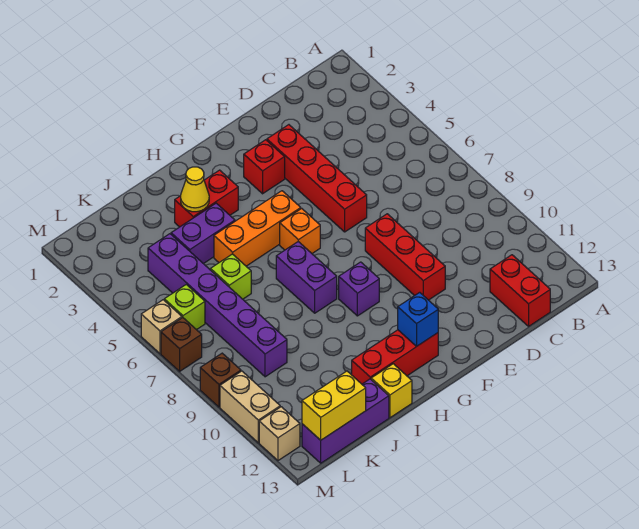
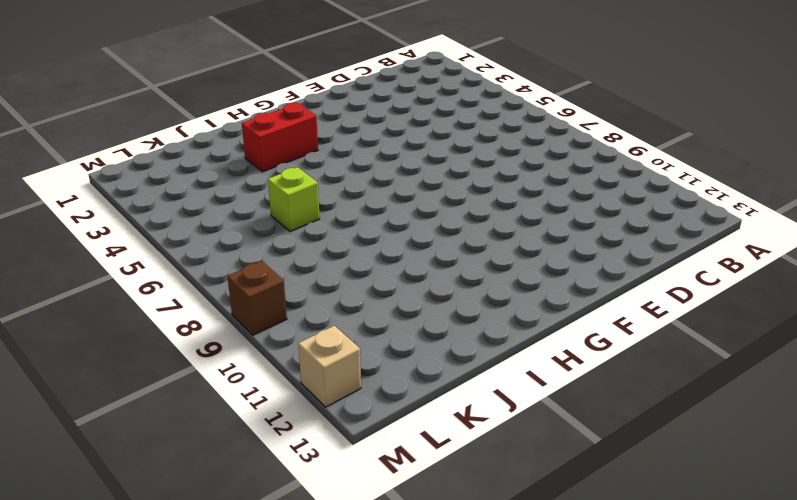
none -> red brick C12:C13 level 1
none -> red brick E3:E6 level 1
none -> red brick E8:E10 level 1

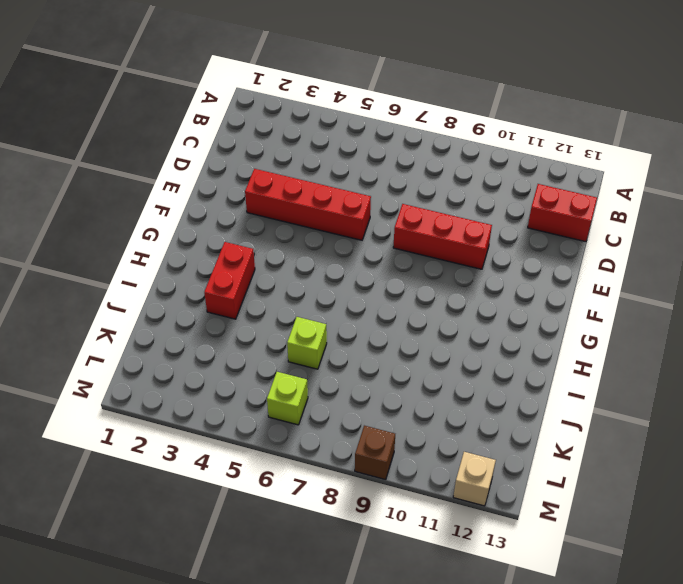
none -> red brick F3 level 1
none -> orange brick G5:I5 level 1
none -> orange brick G6 level 1

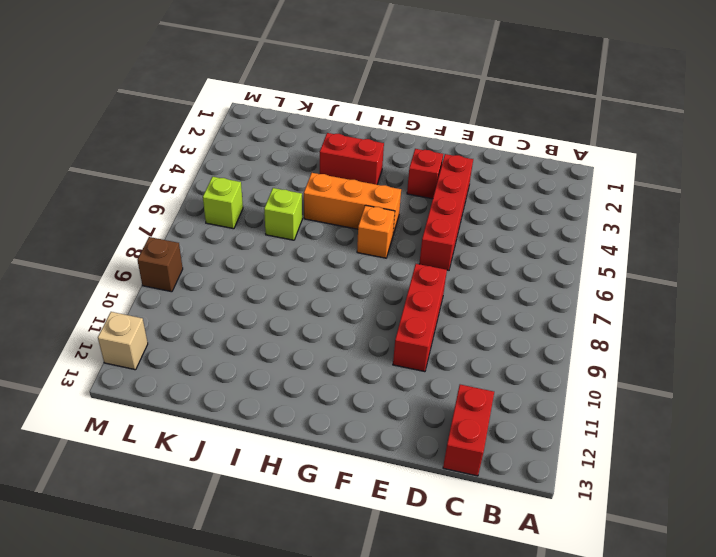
none -> purple brick G9 level 1
none -> red brick G12:I12 level 1
none -> purple brick H7:H8 level 1

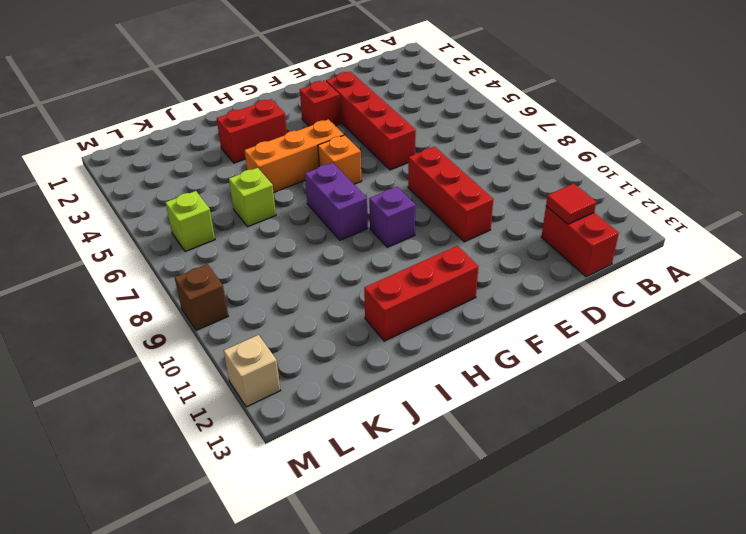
red tile C12 level 2 -> none
none -> purple brick I4:J4 level 1
none -> yellow brick I13 level 1
none -> purple brick J13:L13 level 1

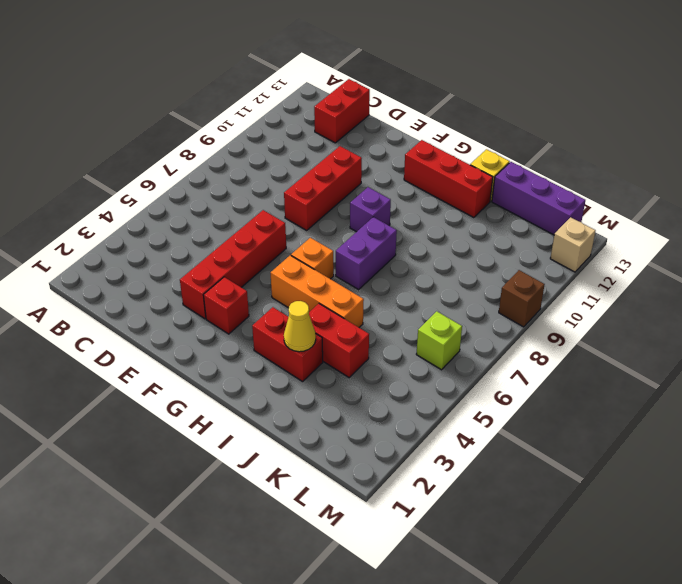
red brick I4:J4 level 1 -> purple brick I4:J4 level 1
none -> lime brick J6 level 1
none -> purple brick K4:K9 level 1
none -> tan brick M6 level 1

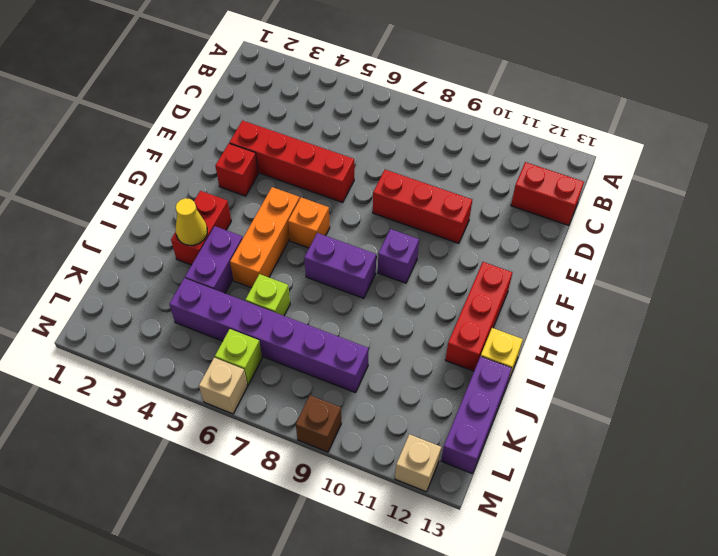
none -> brown brick M7 level 1
none -> tan brick M10:M11 level 1
none -> blue brick G12 level 2

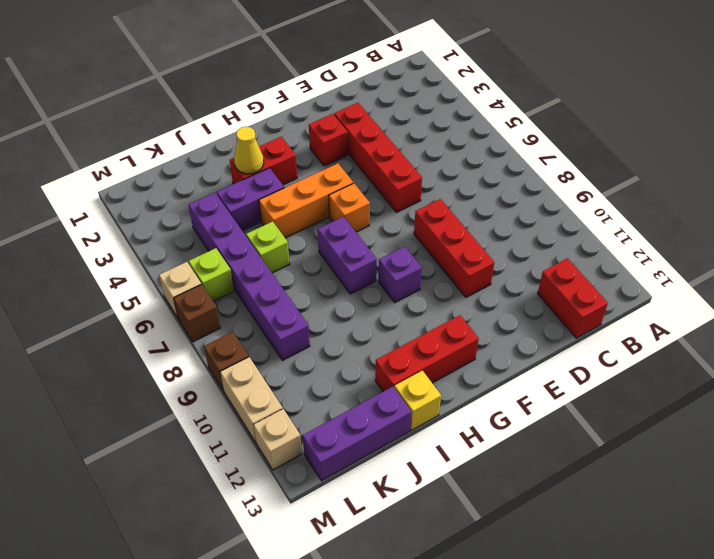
none -> blue brick G12 level 2
none -> yellow brick K13:L13 level 2

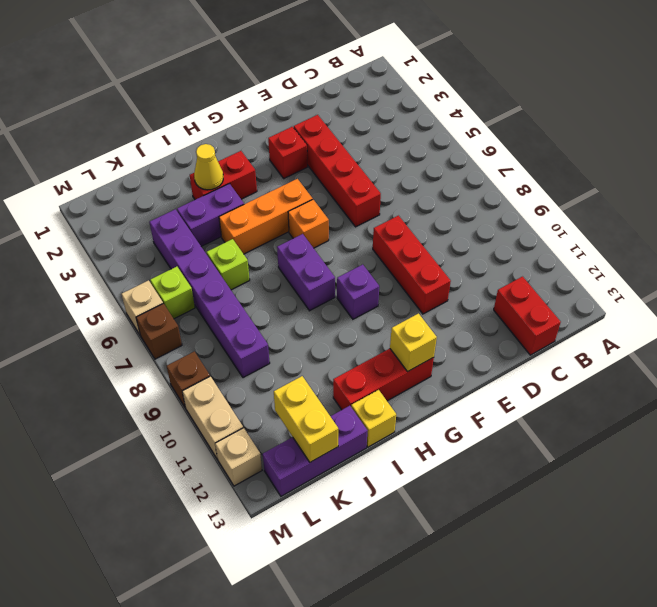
yellow brick G12 level 2 -> blue brick G12 level 2
yellow brick K12:K13 level 2 -> yellow brick K13:L13 level 2

